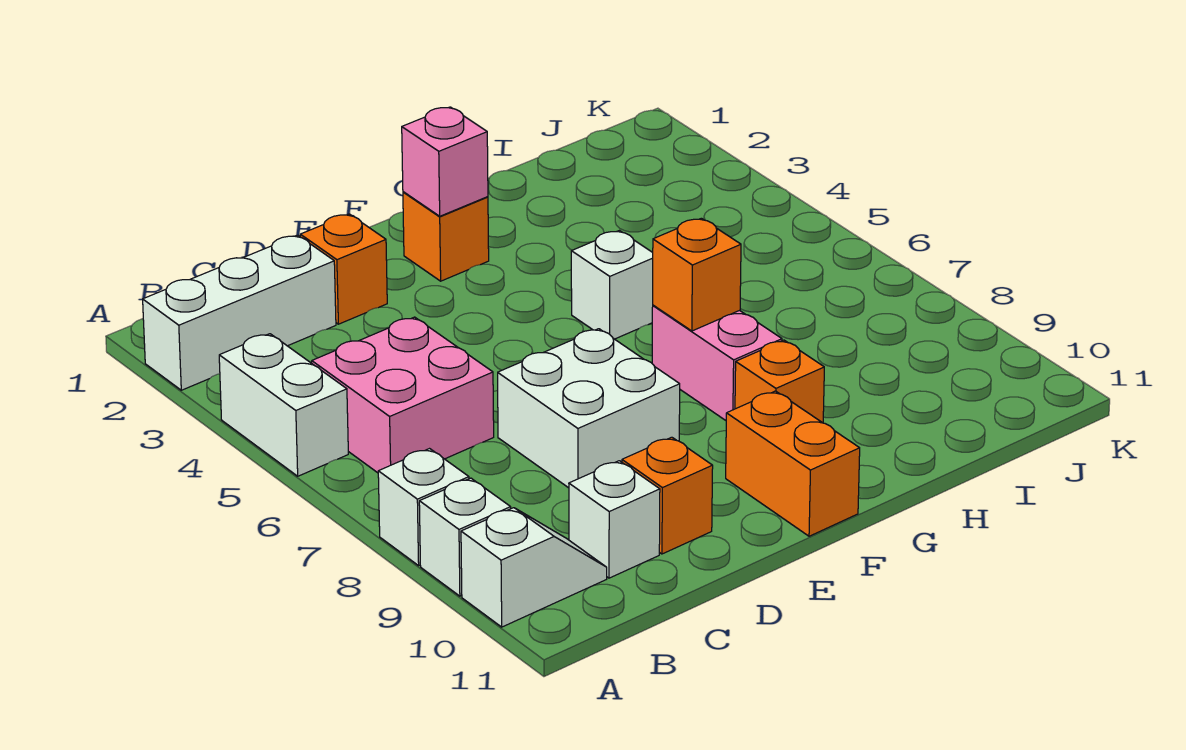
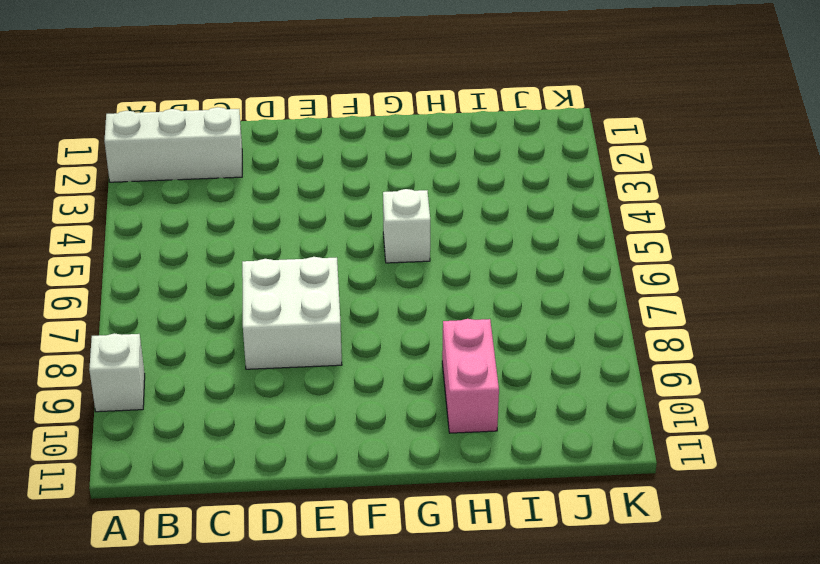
pink brick H9:H10 level 1 -> pink brick G7:G8 level 1
none -> white brick A4:A5 level 1
none -> white brick A8 level 1
none -> white slope A10:B10 level 1 top A

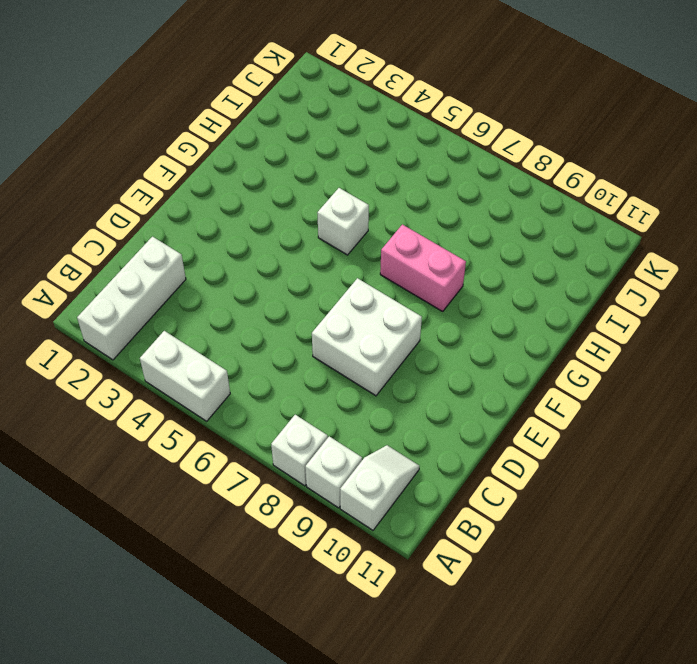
none -> pink brick B5:C6 level 1
none -> white brick C10 level 1
none -> orange brick D2 level 1

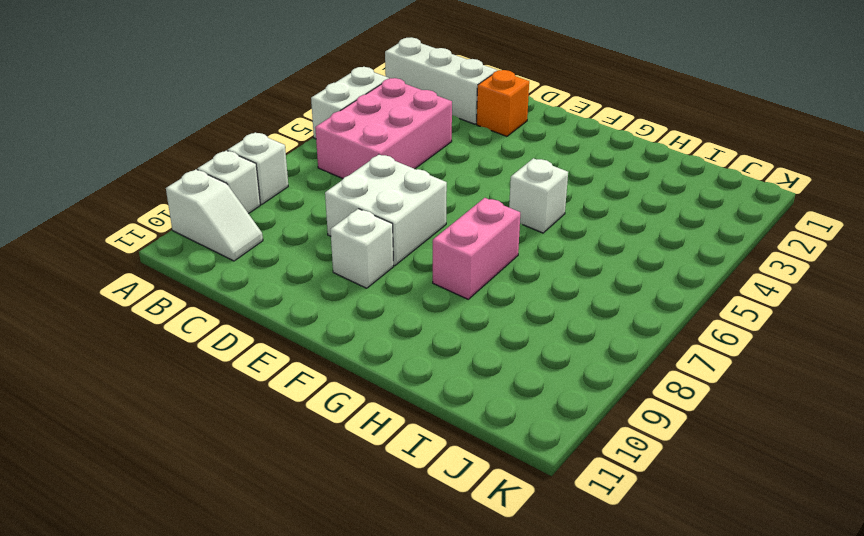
pink brick B4:C6 level 1 -> pink brick B5:C6 level 1
white brick E9 level 1 -> white brick C10 level 1
none -> orange brick D10 level 1
none -> orange brick F2 level 1
none -> orange brick F10:F11 level 1

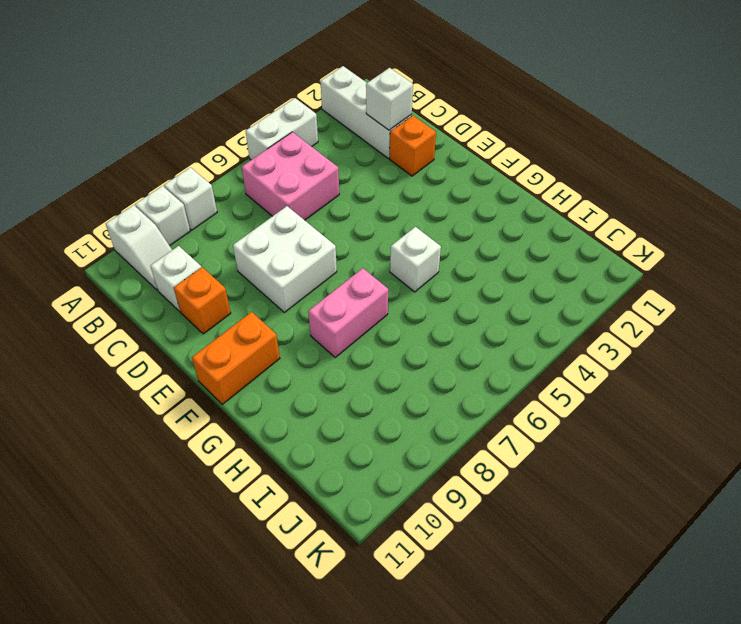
white brick C2 level 2 -> none
none -> orange brick F2 level 1
none -> orange brick G9 level 1
none -> pink brick F2 level 2

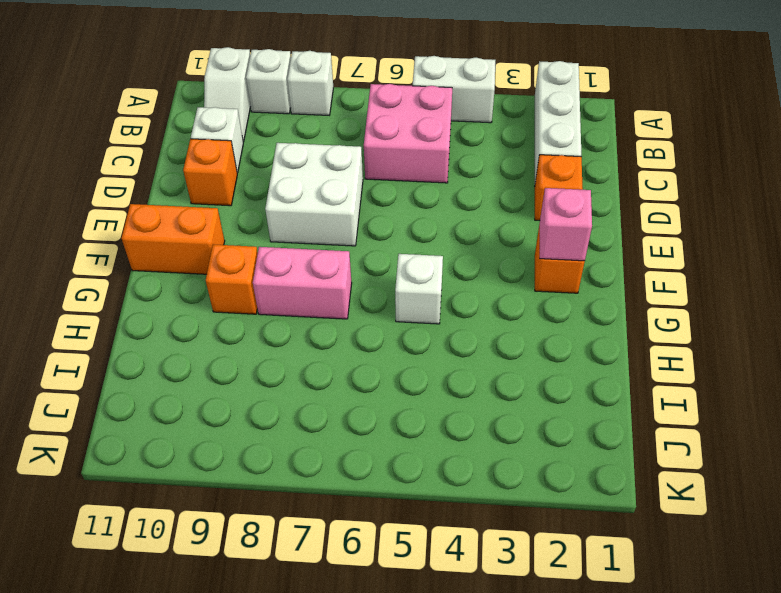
none -> orange brick G7 level 2

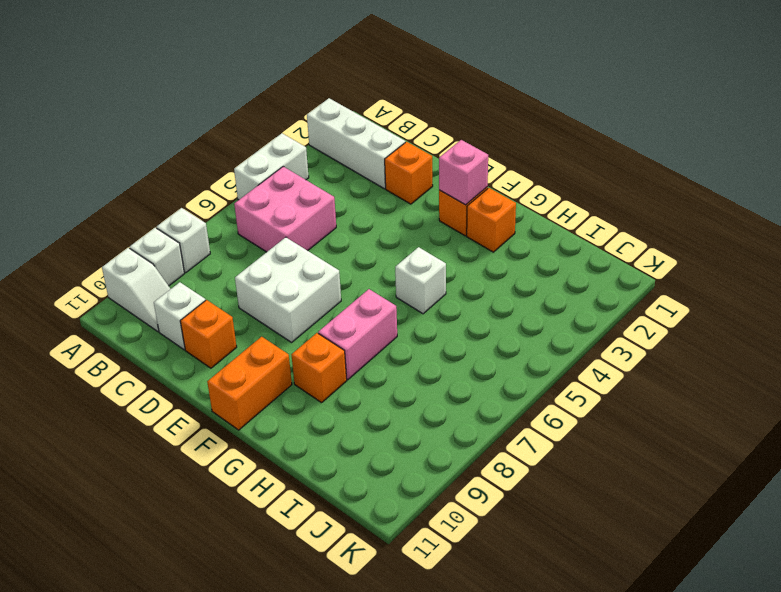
orange brick G2 level 1 -> orange brick G7 level 2

